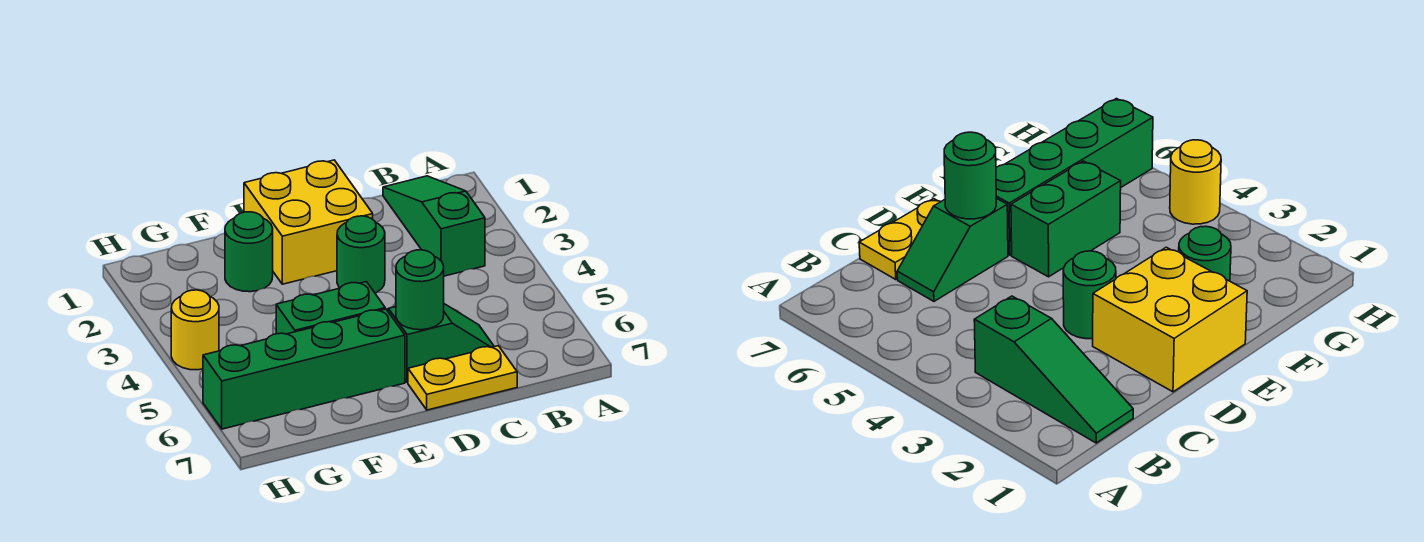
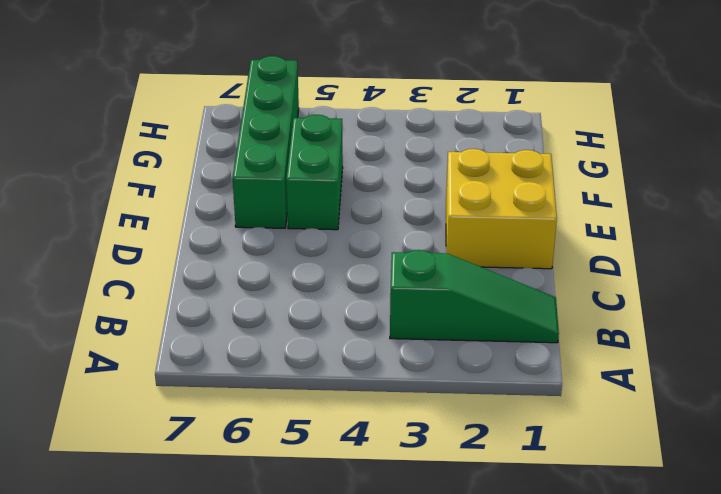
none -> green slope C6:D6 level 1 top D
none -> yellow plate C7:D7 level 1

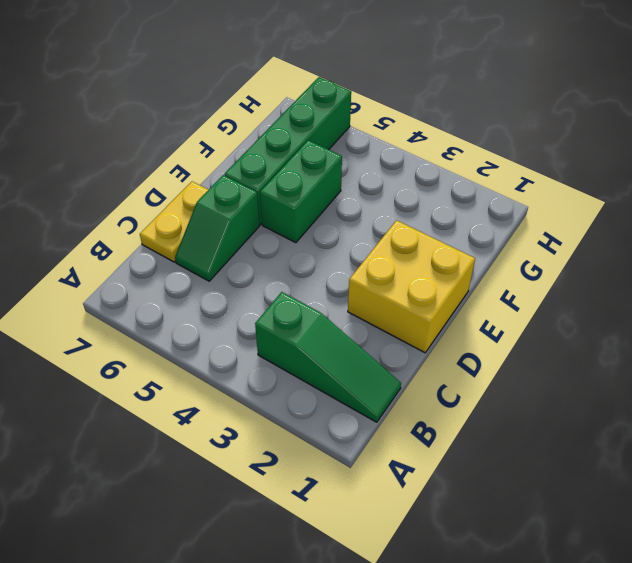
none -> green round brick D3 level 1
none -> green round brick F2 level 1

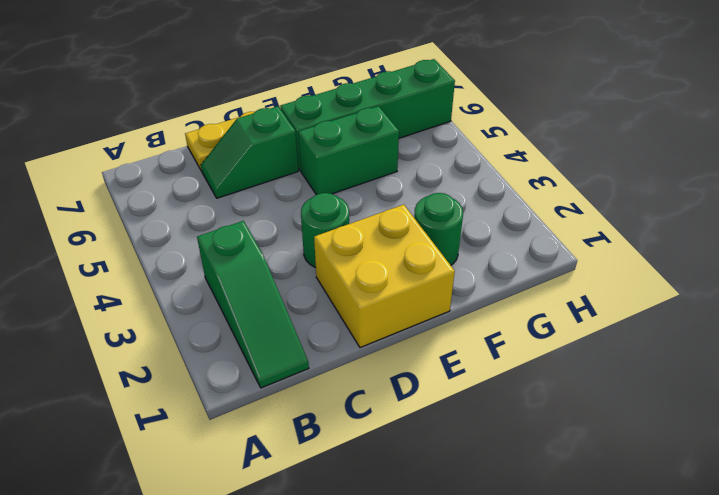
none -> yellow round brick H4 level 1
none -> green round brick D6 level 2

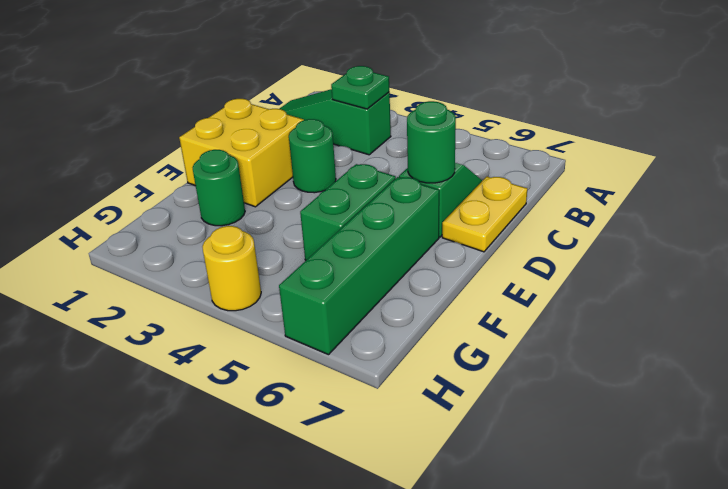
green plate B3 level 2 -> none

